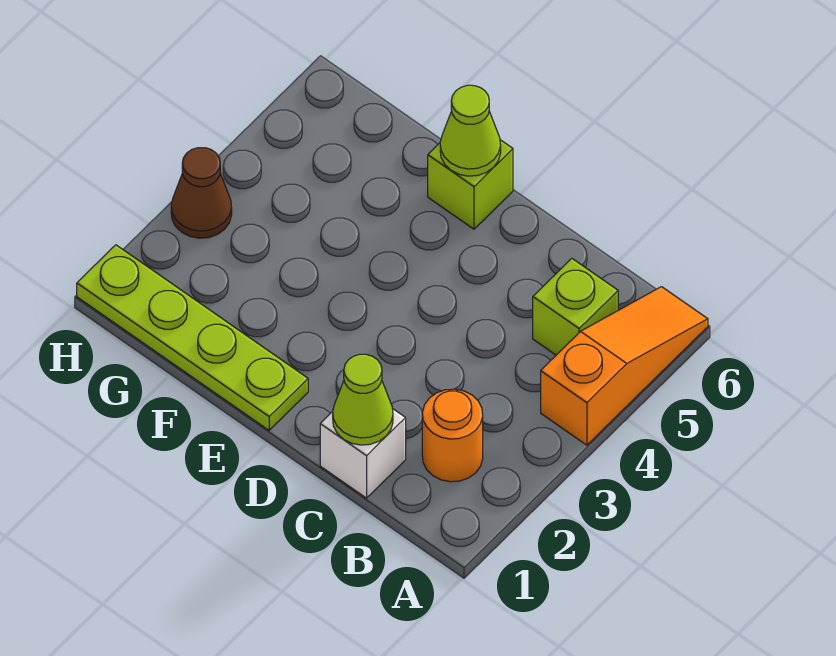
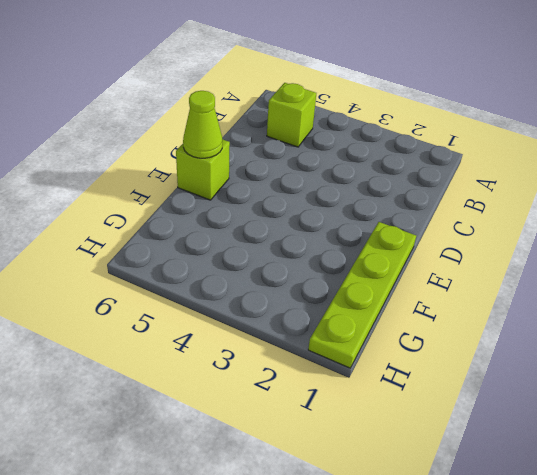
none -> orange slope A4:A6 level 1 top 4
none -> orange round brick B2 level 1

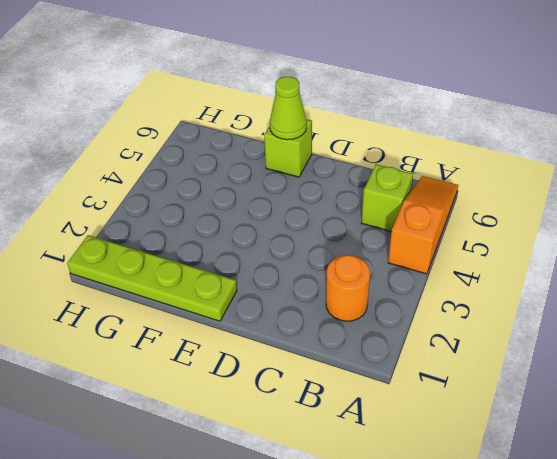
none -> white brick C1 level 1
none -> brown cone H3 level 1

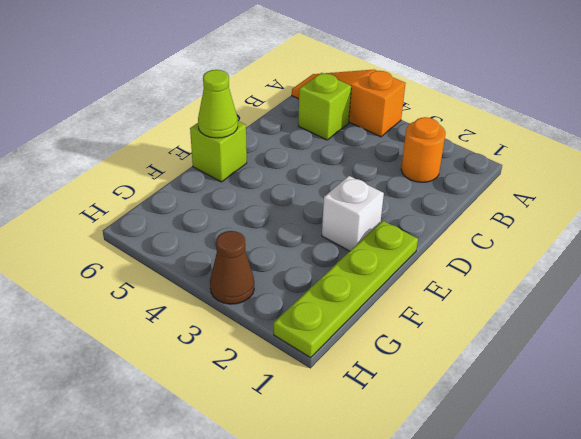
white brick E2 level 1 -> white brick C1 level 1
none -> lime cone C1 level 2

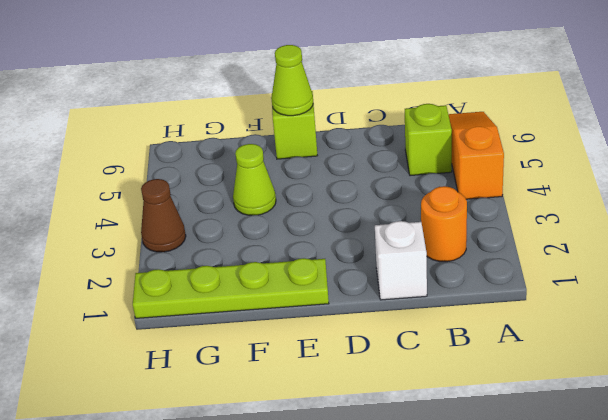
lime cone F4 level 1 -> lime cone C1 level 2

